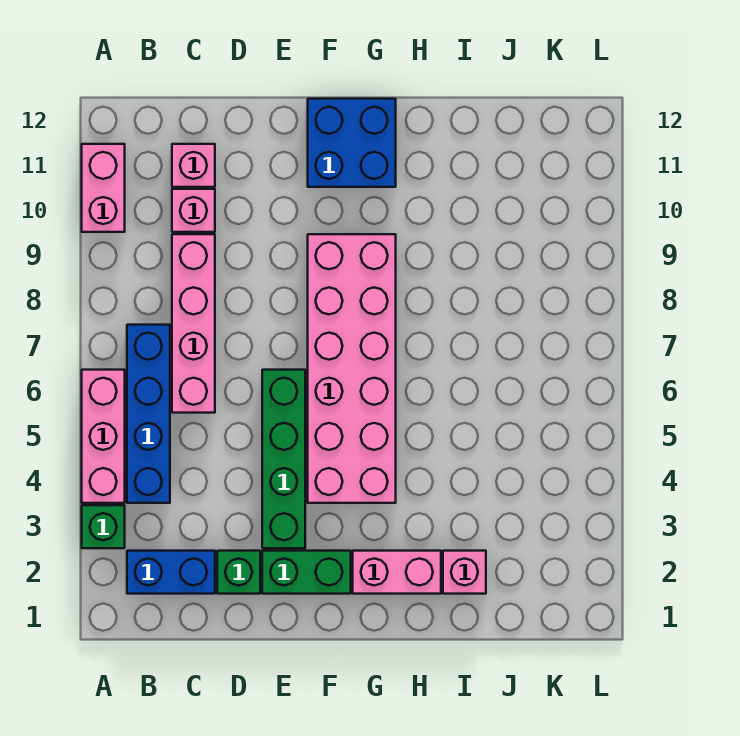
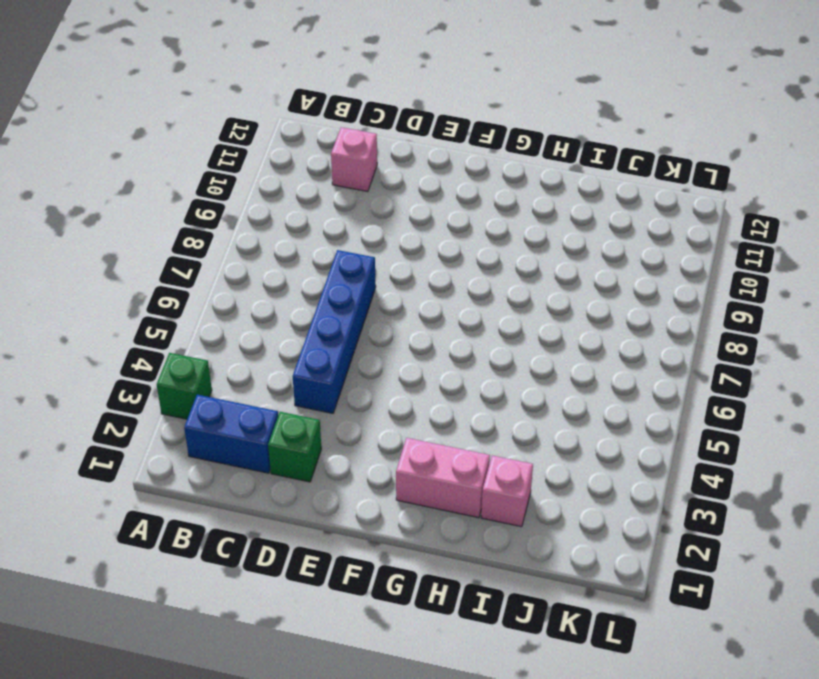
blue brick D4:D7 level 1 -> blue brick B4:B7 level 1
none -> pink brick A4:A6 level 1
none -> pink brick A10:A11 level 1
none -> pink brick C6:C9 level 1

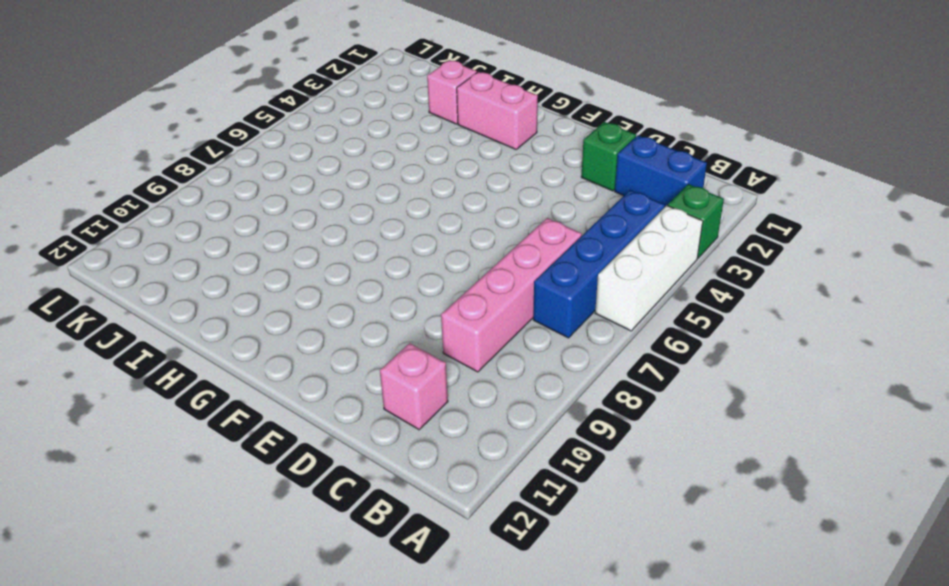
white brick A4:A6 level 1 -> pink brick A4:A6 level 1
none -> pink brick A10:A11 level 1
none -> pink brick C10 level 1
none -> green brick E2:F2 level 1

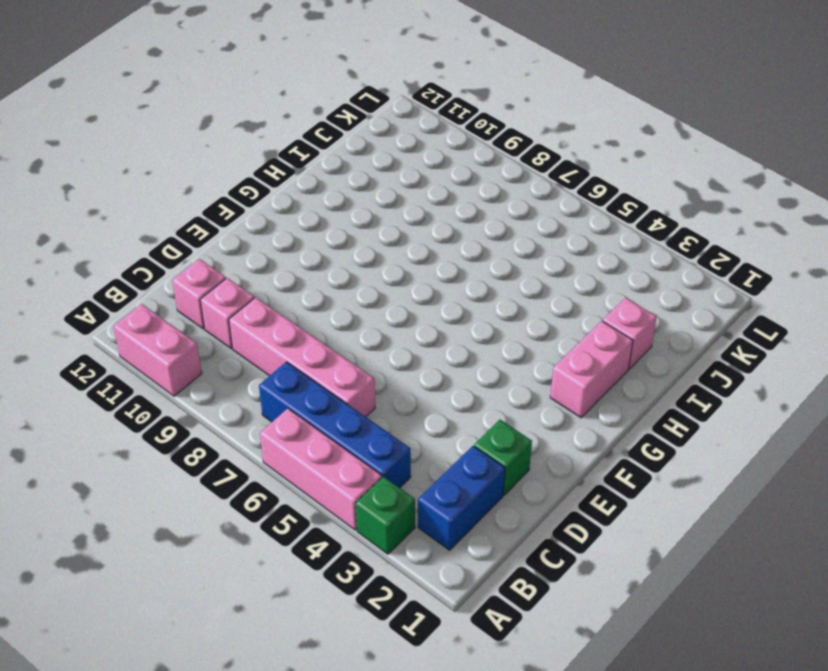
none -> green brick E2:F2 level 1
none -> green brick E3:E6 level 1
none -> pink brick F4:G9 level 1

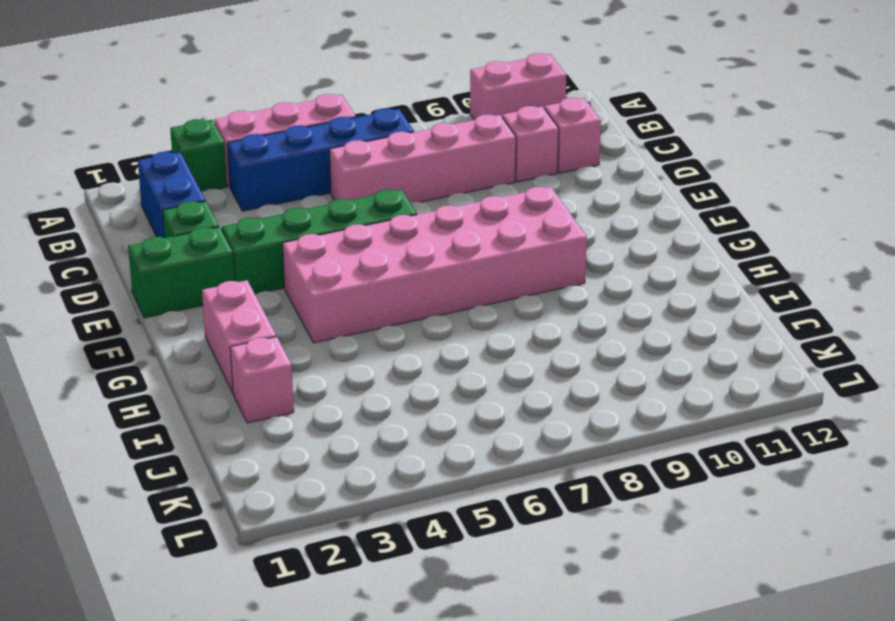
green brick E1:E2 level 1 -> green brick E2:F2 level 1
none -> blue brick F11:G12 level 1

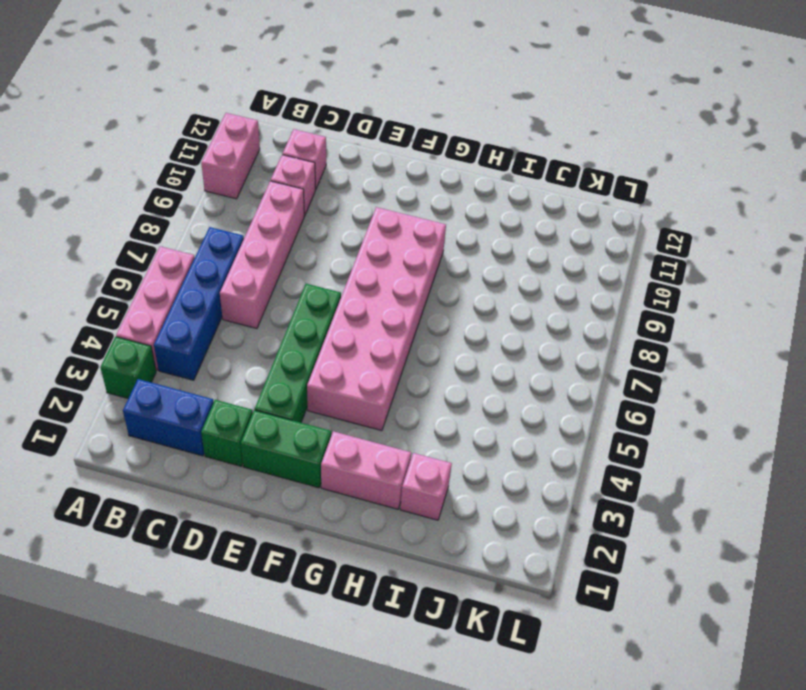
none -> blue brick F11:G12 level 1

